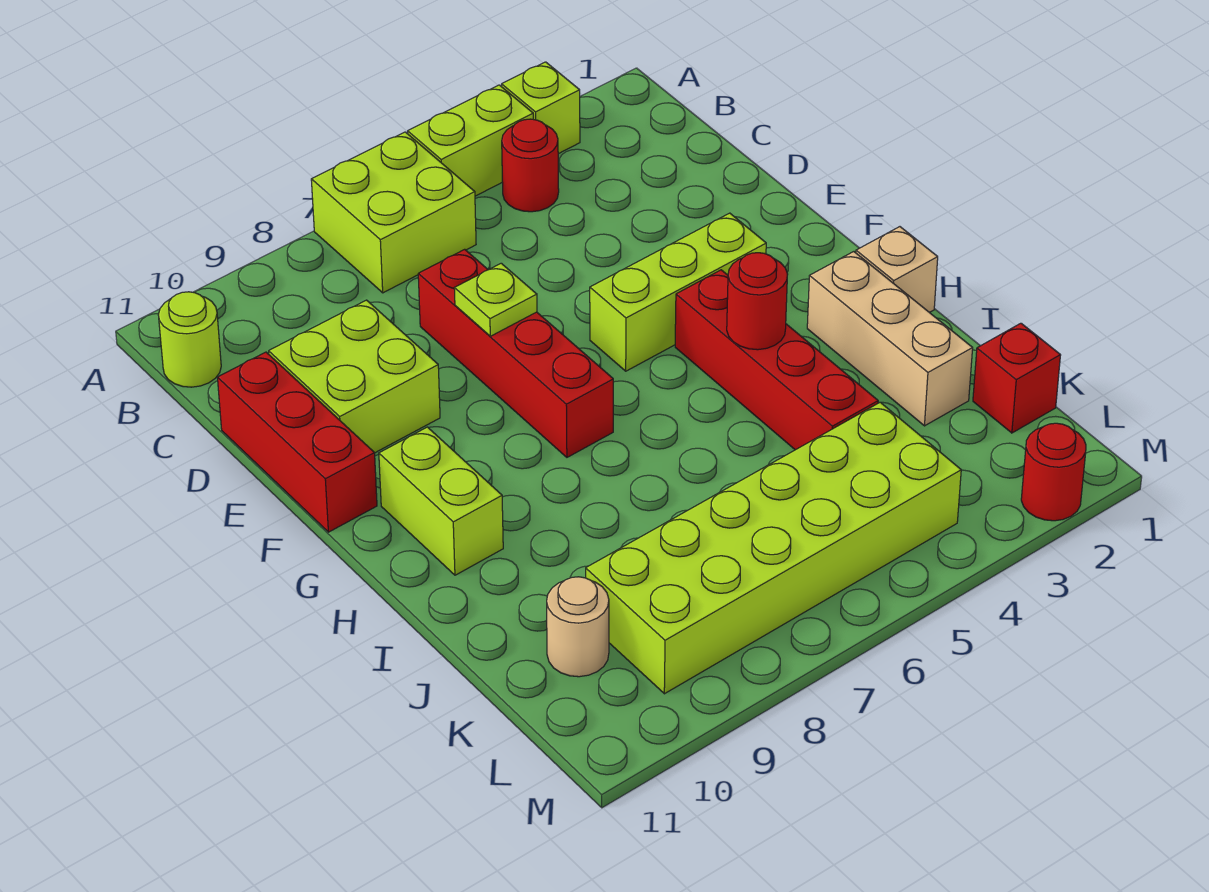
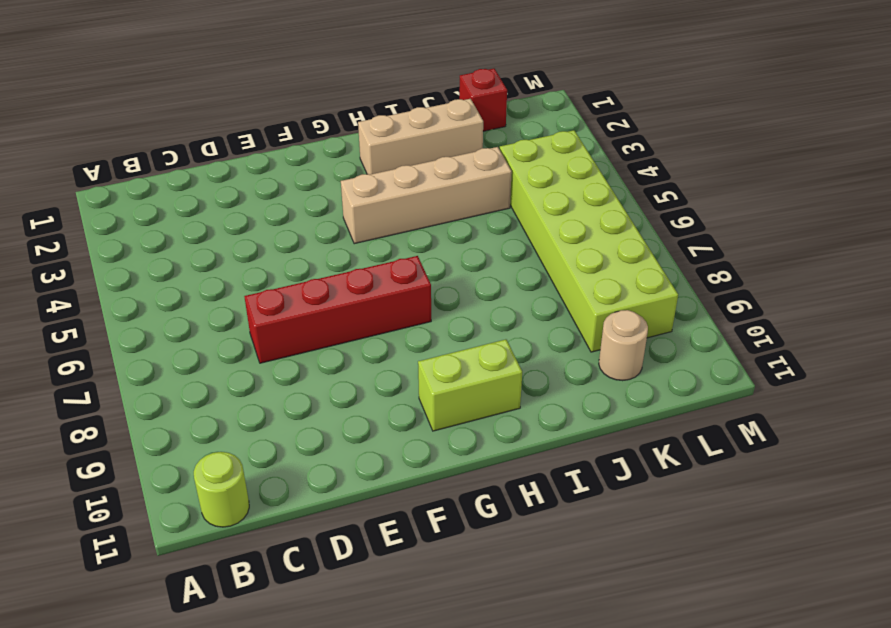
tan brick G4:J4 level 1 -> red brick G4:J4 level 1
none -> lime brick A3 level 1
none -> lime brick A4:A5 level 1
none -> lime brick A6:B7 level 1

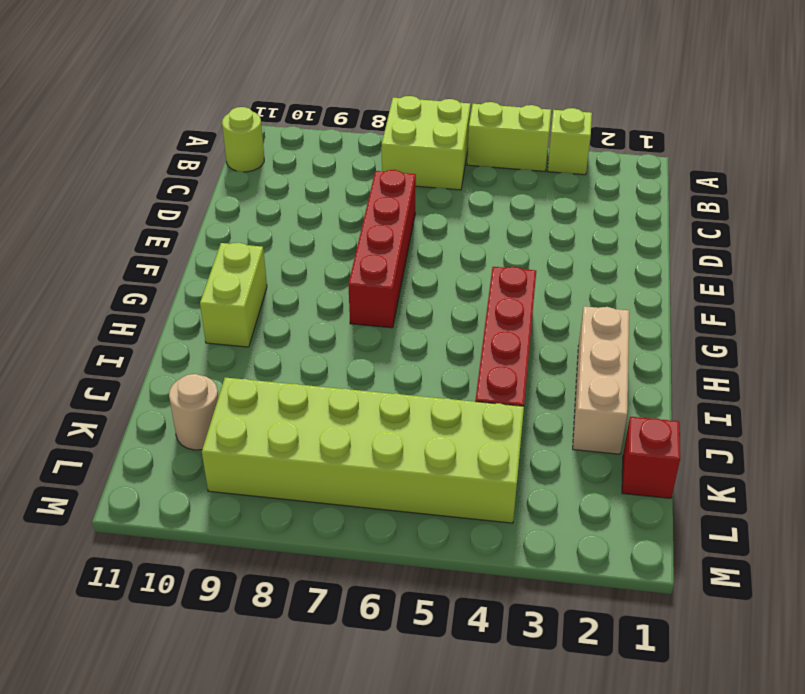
none -> red round brick B4 level 1
none -> lime brick D9:E10 level 1
none -> red brick D11:F11 level 1

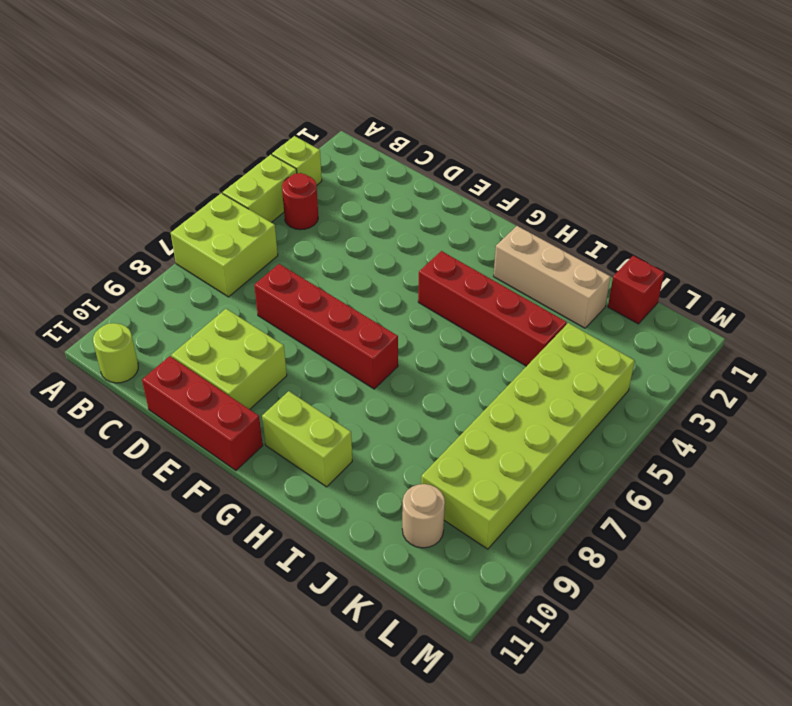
none -> lime brick F3:F5 level 1
none -> tan brick H1 level 1
none -> red round brick M2 level 1

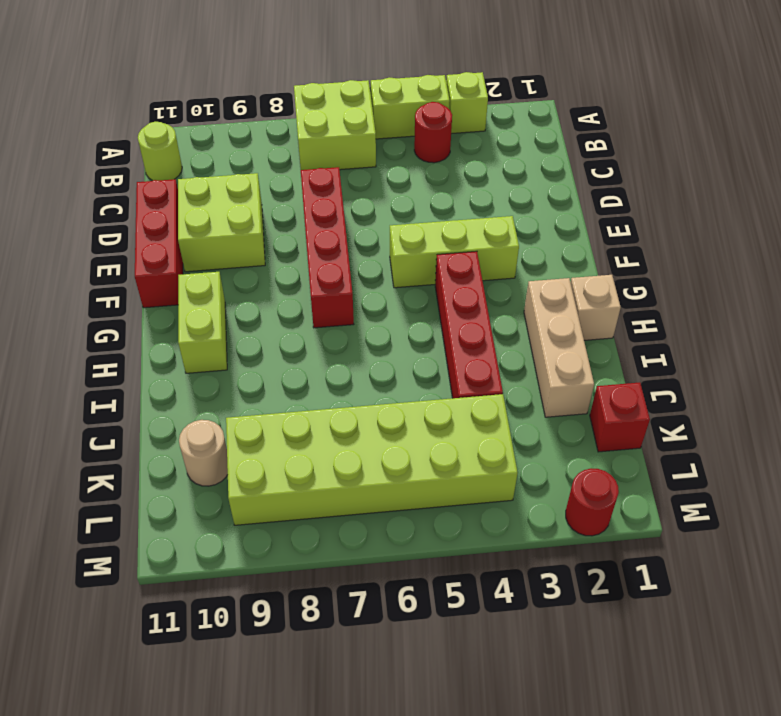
none -> lime plate E7 level 2
none -> red round brick H4 level 2

